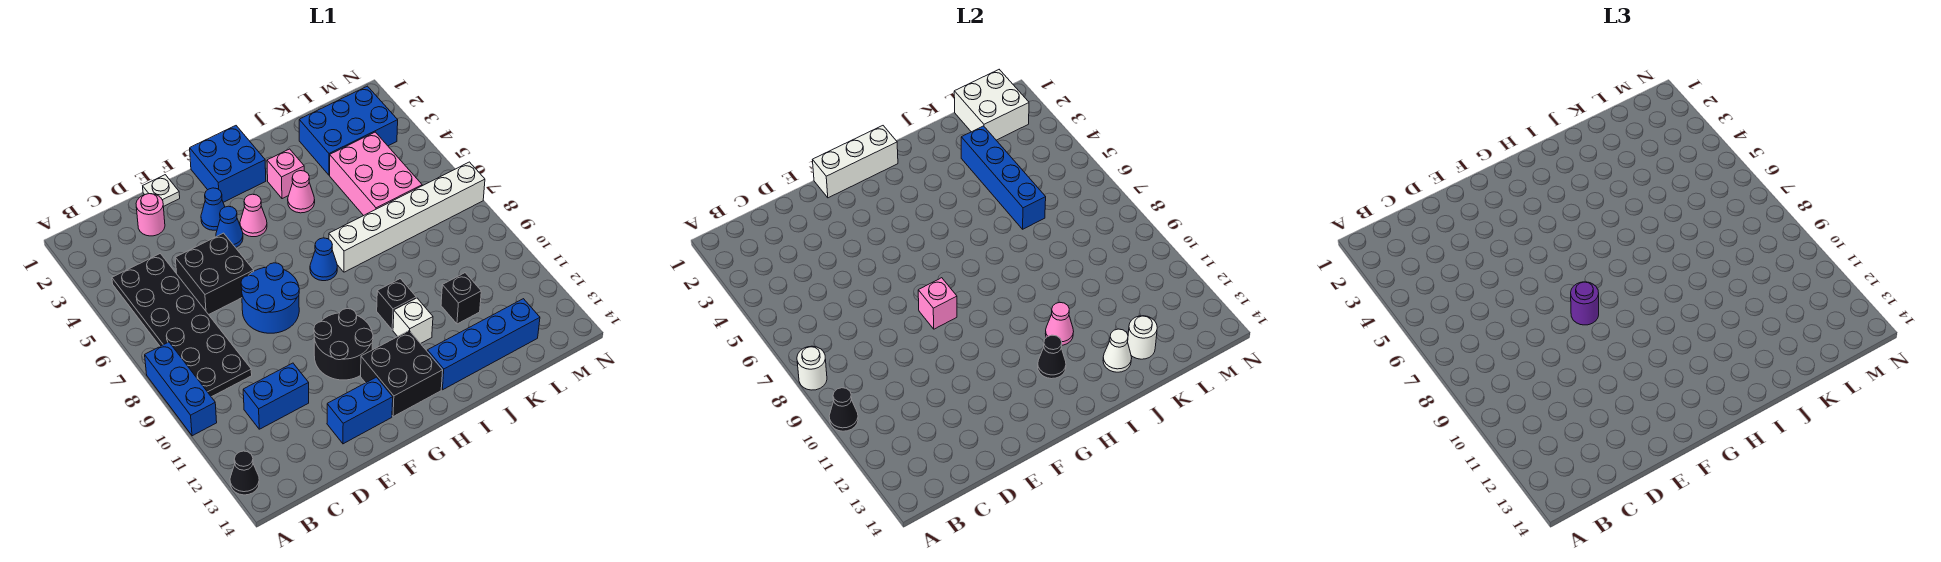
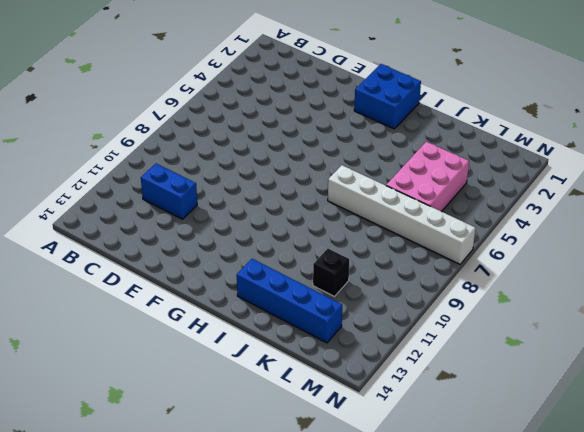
none -> blue brick A8:A10 level 1
none -> black cone A13 level 1
none -> black plate B4:C9 level 1
none -> pink round brick D2 level 1

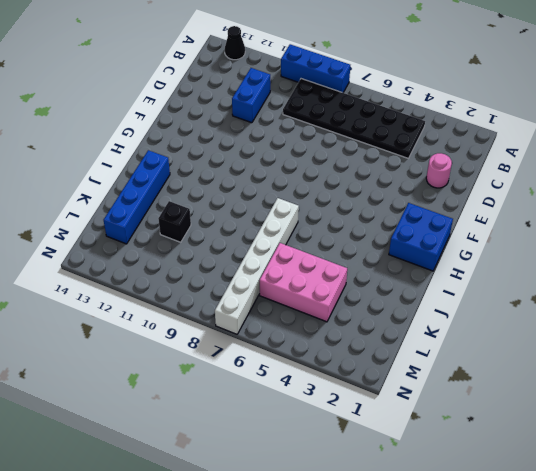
none -> black brick D5:E6 level 1
none -> white plate E1 level 1
none -> blue round brick E7:F8 level 1
none -> blue brick E13:F13 level 1

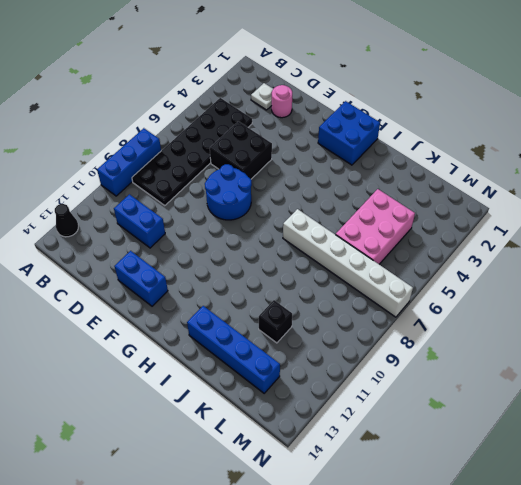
white plate C2 level 1 -> white plate E1 level 1
none -> blue cone F3 level 1
none -> blue cone F4 level 1
none -> black round brick F10:G11 level 1
none -> pink cone G4 level 1

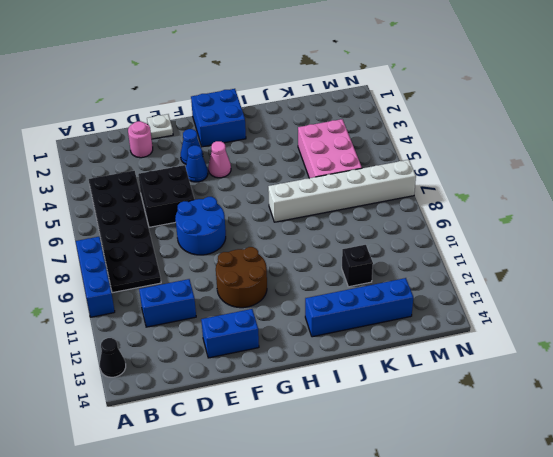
brown round brick F10:G11 level 1 -> black round brick F10:G11 level 1
none -> black brick G12:H13 level 1
none -> blue cone H7 level 1
none -> pink brick I3 level 1
none -> pink cone I4 level 1

